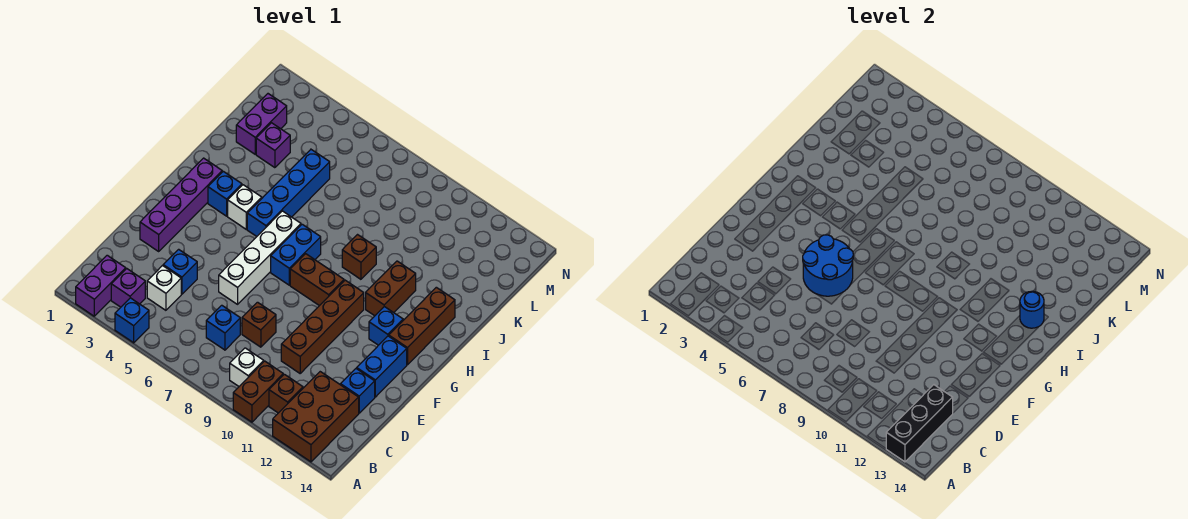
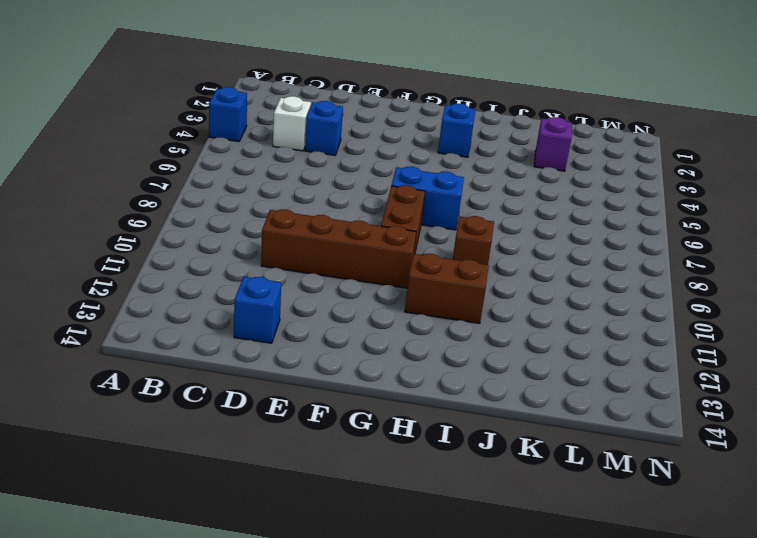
none -> purple brick A2:B2 level 1
none -> brown brick A10:B10 level 1
none -> brown brick A12:C13 level 1
none -> purple brick B3 level 1

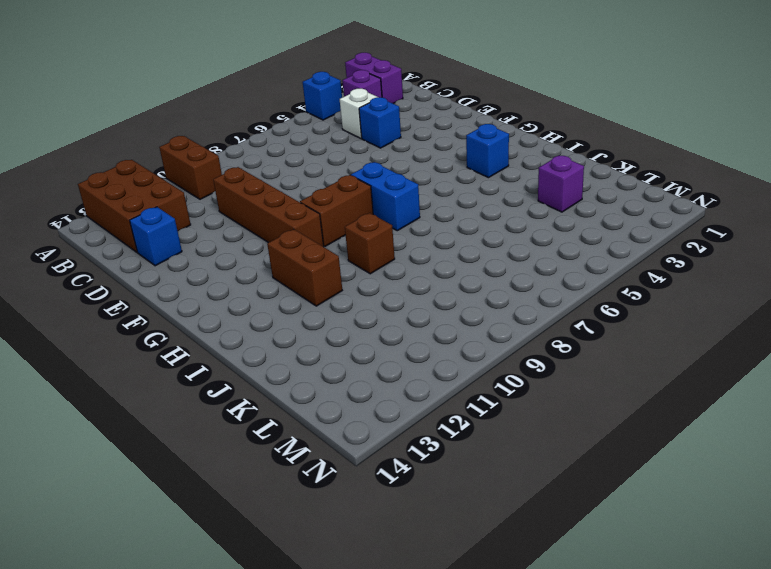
none -> white brick B9 level 1
none -> brown brick B11 level 1
none -> blue brick C7 level 1
none -> brown brick D8 level 1

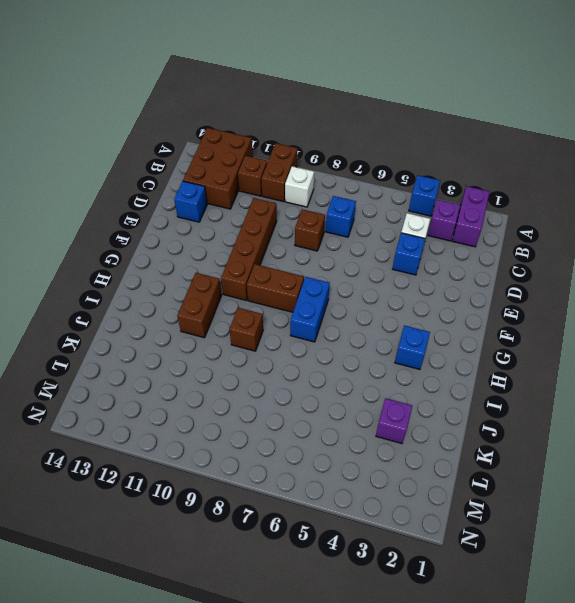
none -> purple brick E2:H2 level 1
none -> white brick E6:H6 level 1
none -> blue brick E13:F13 level 1
none -> blue brick G12 level 1

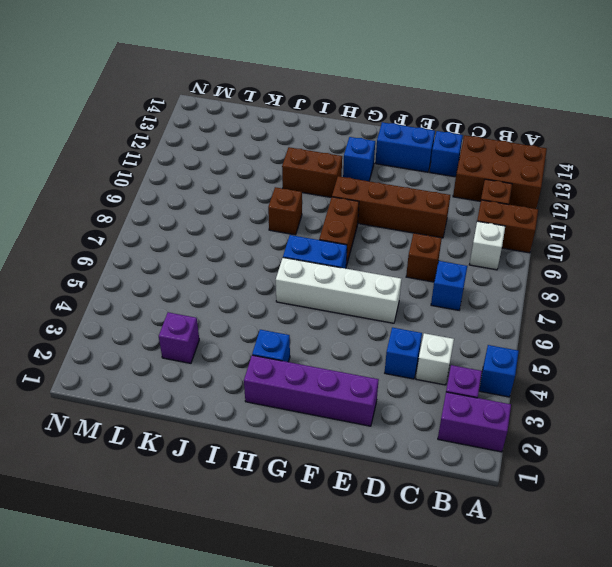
none -> brown brick G13:I13 level 1
none -> white brick H4 level 1
none -> blue brick H5:K5 level 1
none -> purple brick K2:L2 level 1

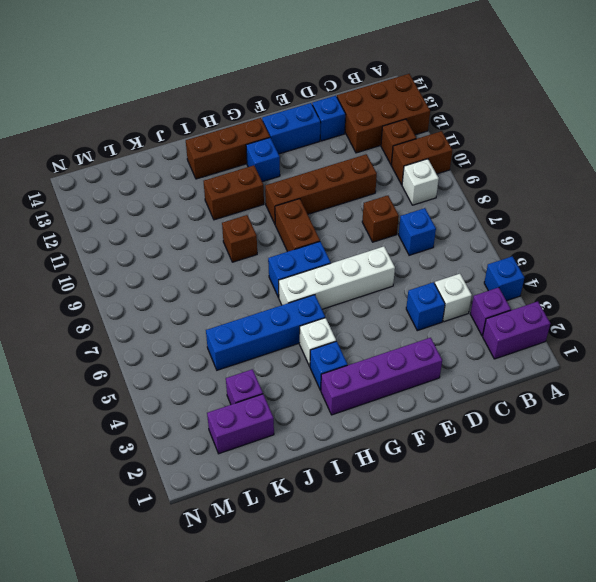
none -> black brick A13:C13 level 2
none -> blue round brick E5:F6 level 2
none -> blue round brick I13 level 2

